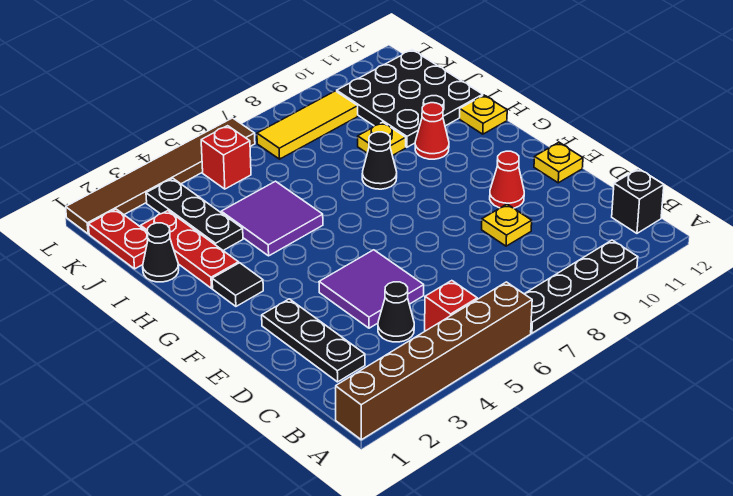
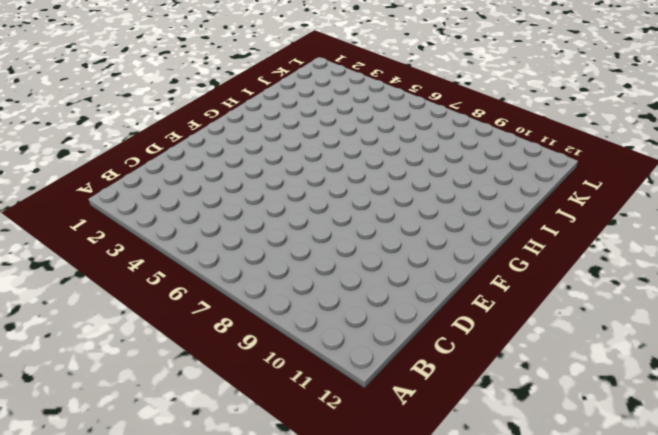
none -> brown brick A1:A6 level 1
none -> black plate A7:A10 level 1
none -> red brick B5 level 1

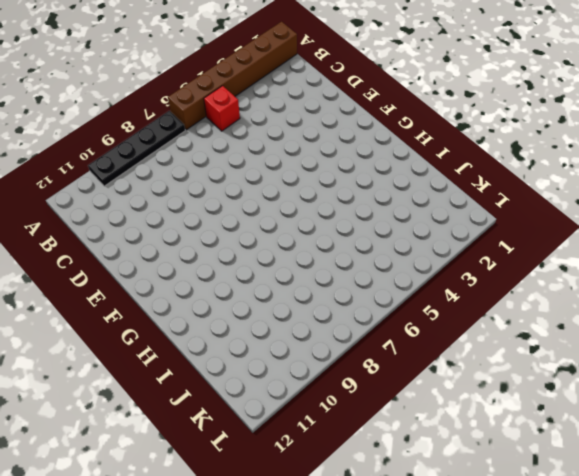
none -> black brick B12 level 1
none -> black plate C2:E2 level 1
none -> black cone C4 level 1

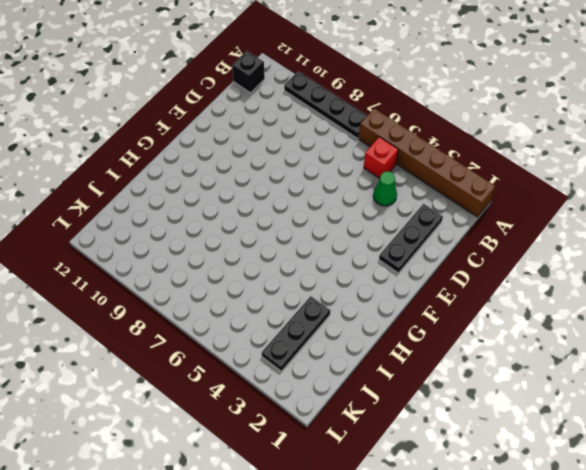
green cone C4 level 1 -> black cone C4 level 1
none -> purple tile D4:E5 level 1
none -> yellow plate D9 level 1
none -> red cone E10 level 1

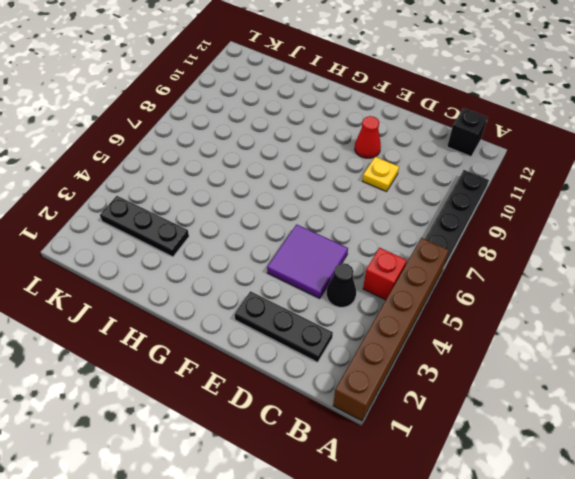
none -> yellow plate E12 level 1
none -> black tile G2 level 1
none -> red plate H2:J2 level 1

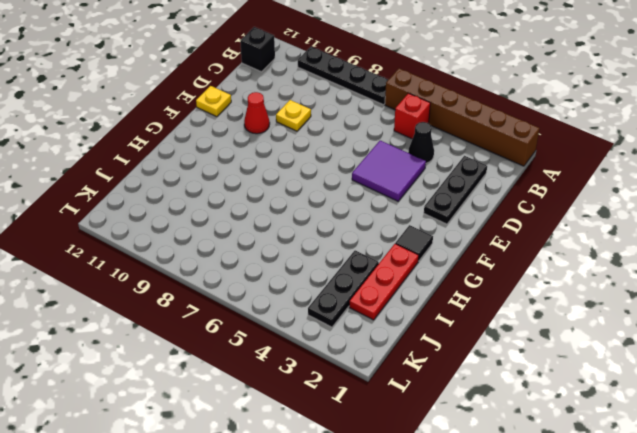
none -> purple tile H4:I5 level 1
none -> black cone H8 level 1
none -> red cone H10 level 1

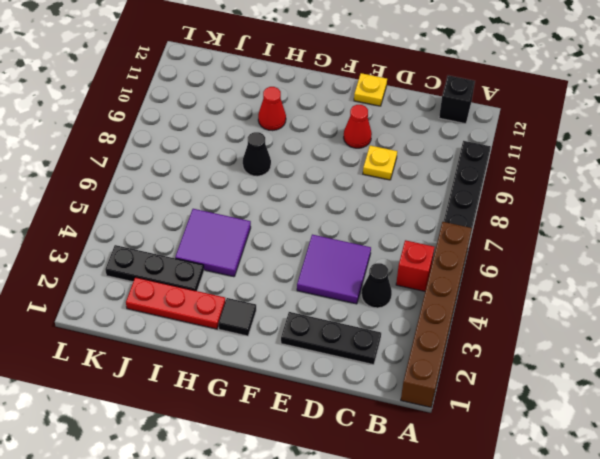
none -> yellow plate H12 level 1
none -> black cone I1 level 1
none -> yellow plate I9 level 1

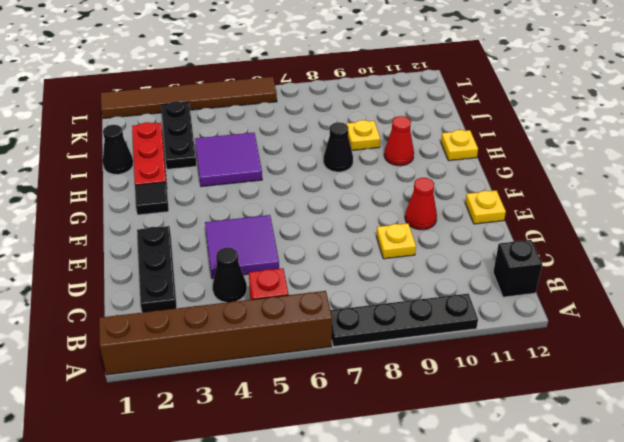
none -> black plate I10:K12 level 1
none -> red plate J1:K1 level 1
none -> red brick K5 level 1

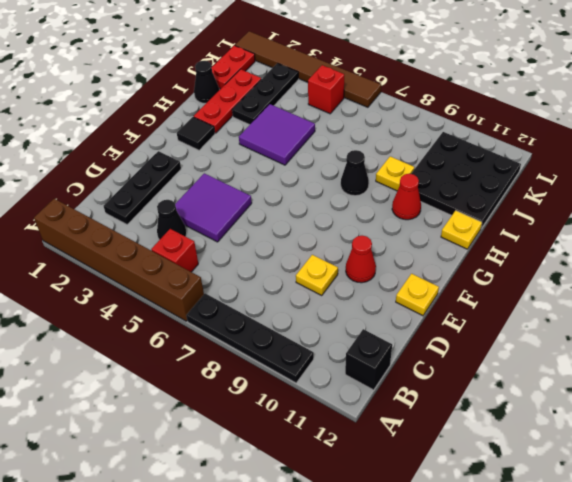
none -> yellow tile K7:K9 level 1

